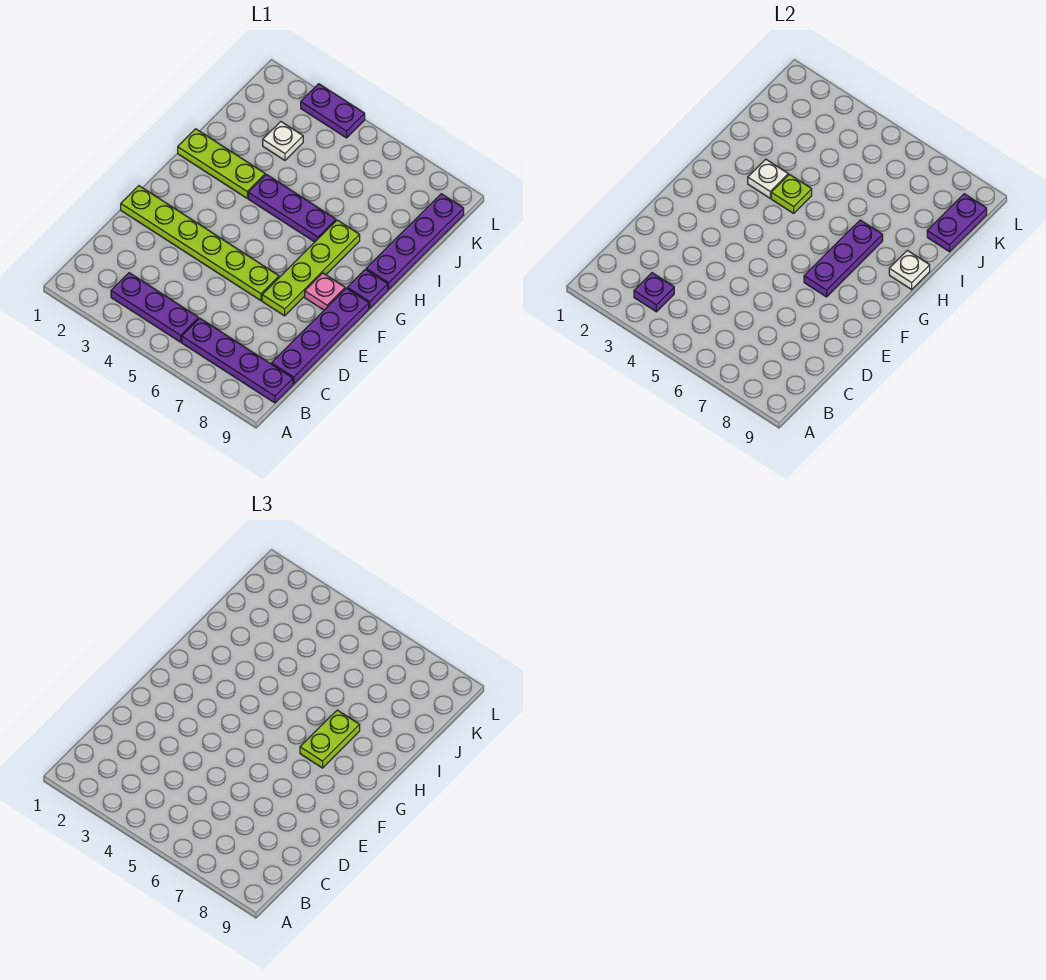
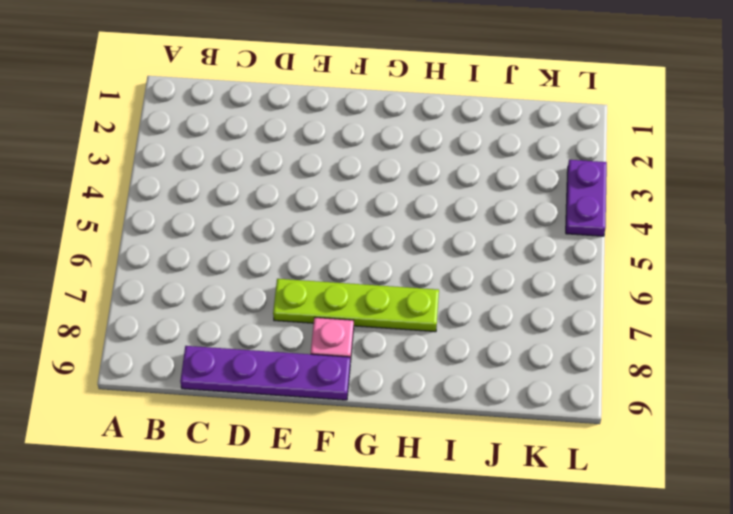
none -> purple plate B3:B5 level 1
none -> purple plate B6:B9 level 1
none -> lime plate E1:E6 level 1

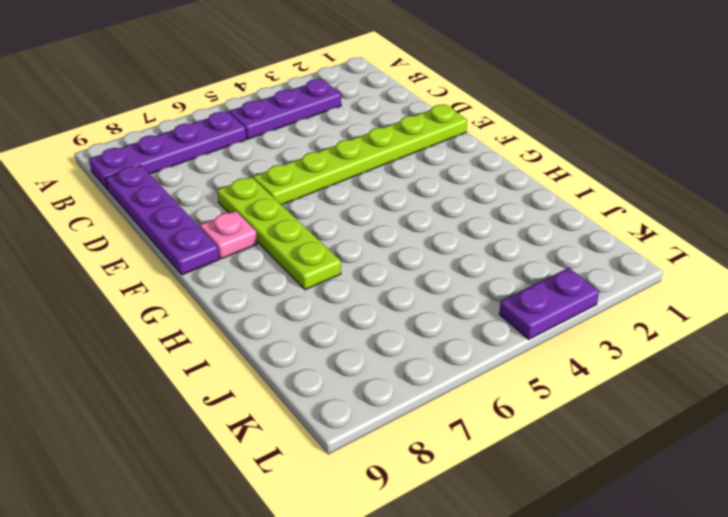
none -> purple plate G9 level 1
none -> lime plate H1:H3 level 1
none -> purple plate H4:H6 level 1

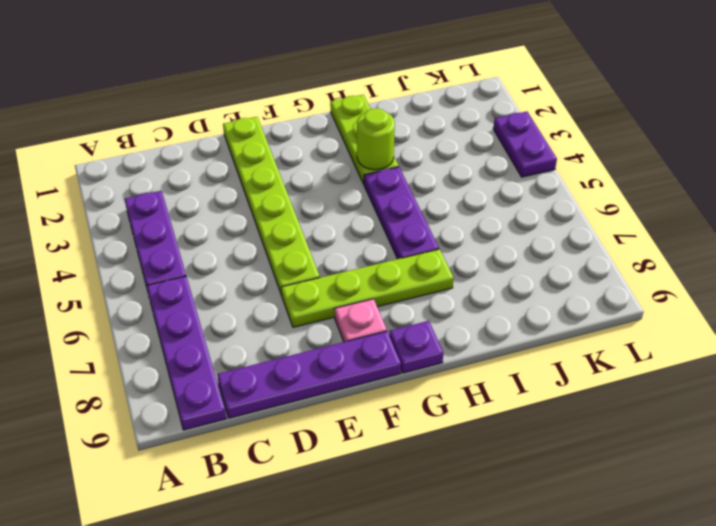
lime round brick H3 level 2 -> white plate H3 level 2
none -> purple plate H9:K9 level 1
none -> white plate J3 level 1
none -> purple plate B3 level 2

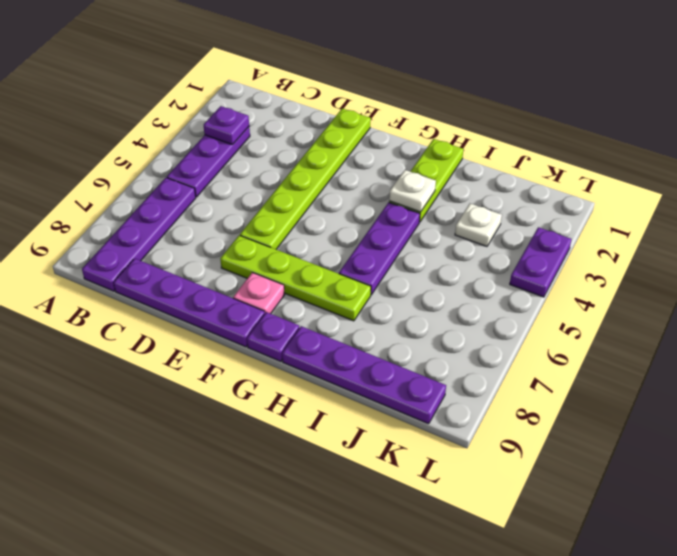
none -> purple plate F7:H7 level 2
none -> lime plate H4 level 2
none -> white plate H9 level 2

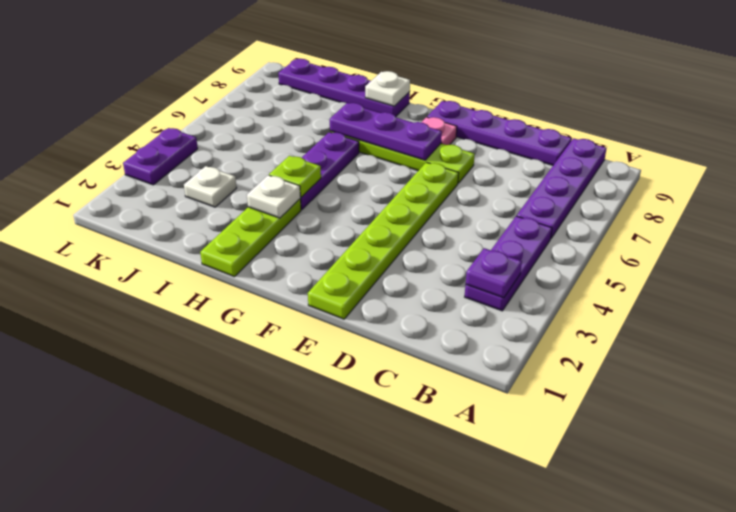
none -> purple plate G9 level 1
none -> purple plate J9:K9 level 2
none -> lime plate G7:H7 level 3

